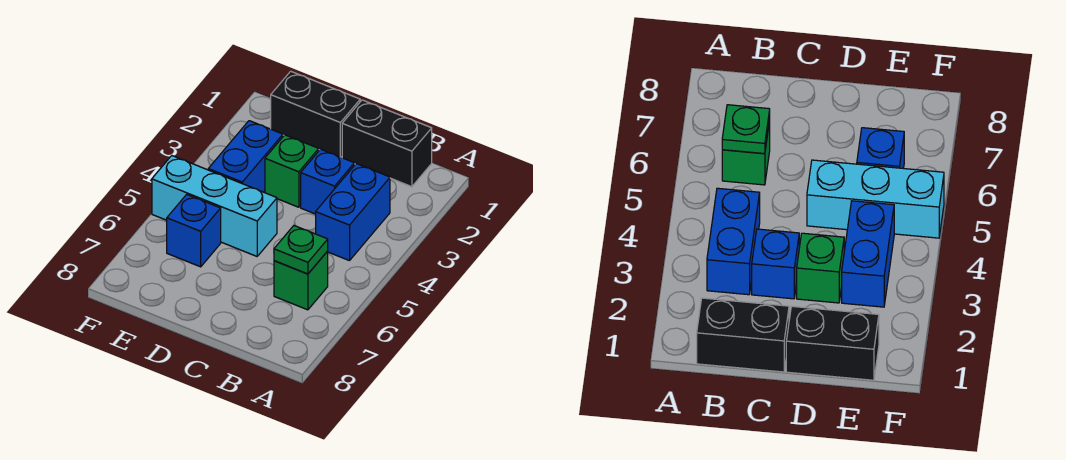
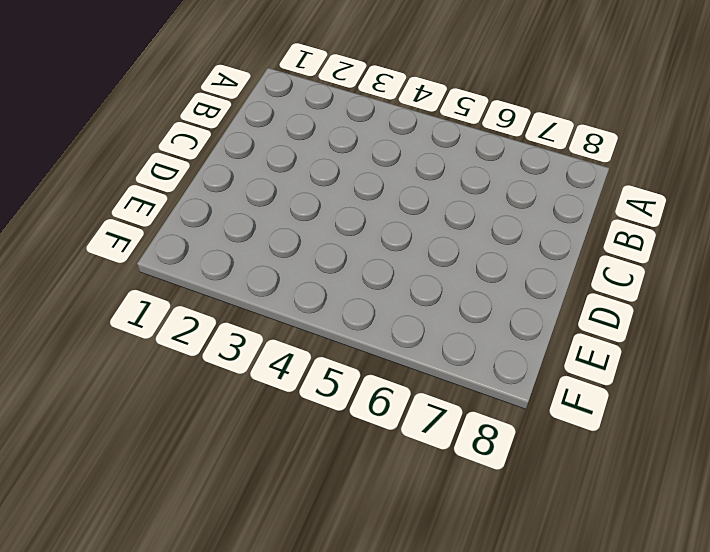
none -> black brick B1:C1 level 1
none -> blue brick B3:B4 level 1

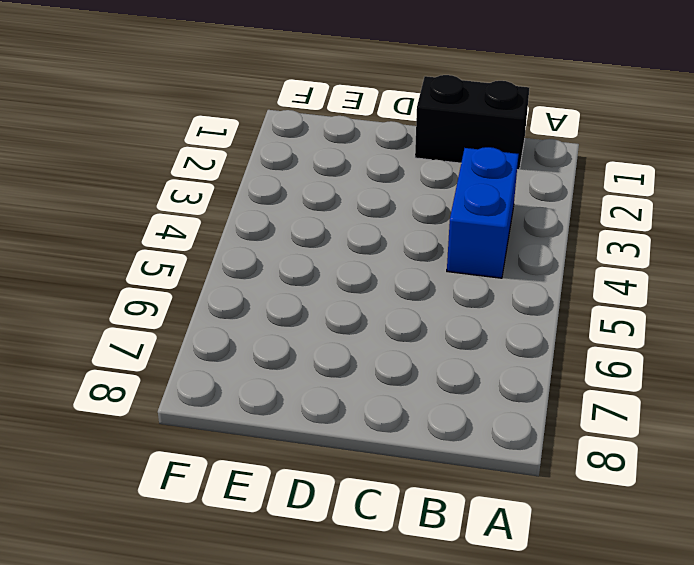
none -> green brick B6 level 1
none -> blue brick C3 level 1

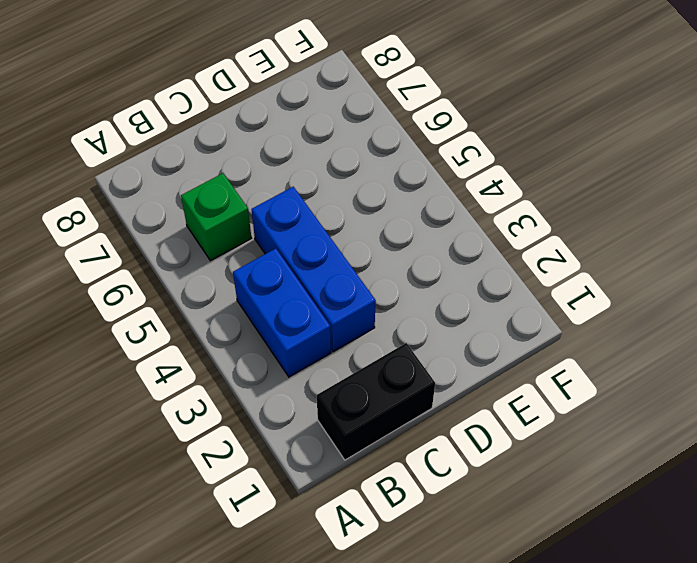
blue brick C3:C5 level 1 -> blue brick C3 level 1
none -> black brick D1:E1 level 1
none -> green brick D3 level 1

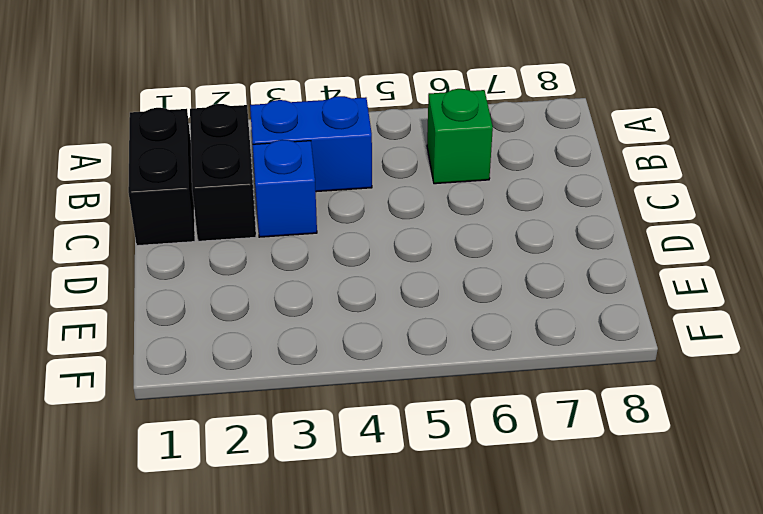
black brick B2:C2 level 1 -> black brick D1:E1 level 1
none -> green brick D3 level 1
none -> cyan brick D5:F5 level 1

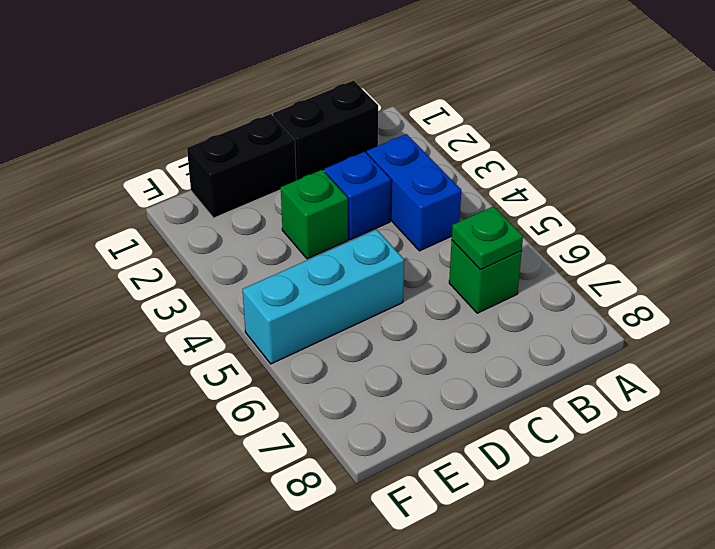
none -> blue brick E3:E4 level 1
none -> blue brick E6 level 1

